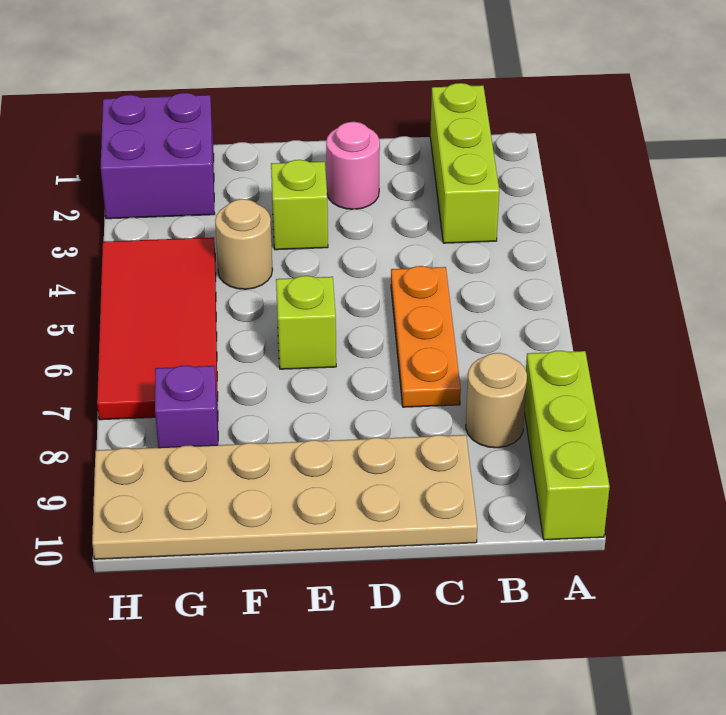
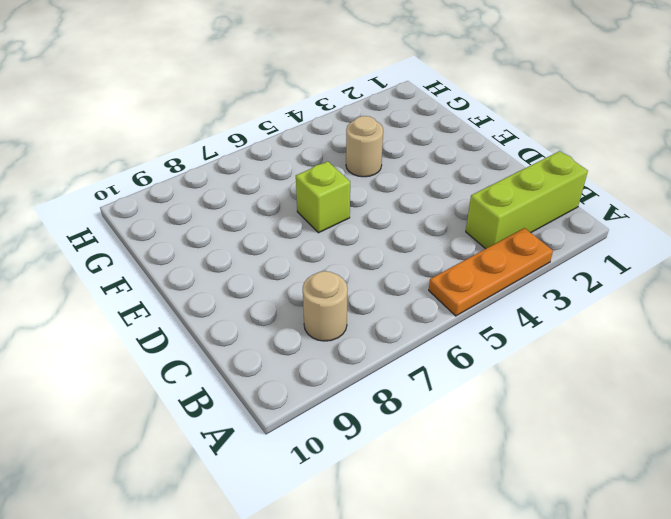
orange plate A3:A5 level 1 -> orange plate C5:C7 level 1
none -> lime brick A8:A10 level 1
none -> tan plate C9:H10 level 1
none -> pink round brick D2 level 1

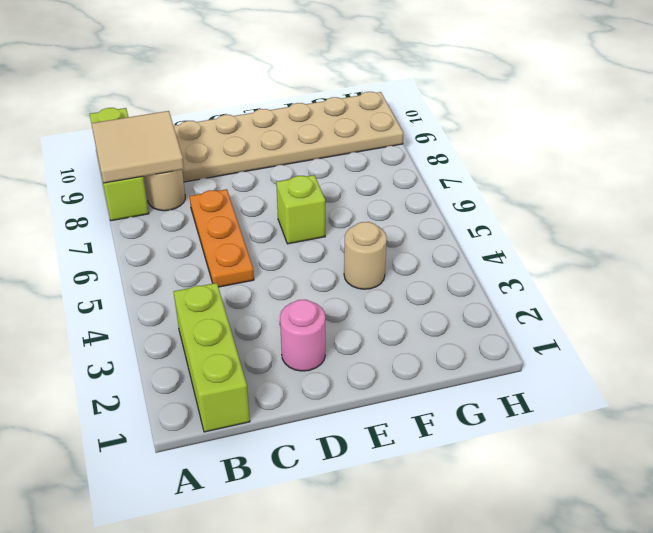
tan tile A8:B9 level 2 -> none
none -> lime brick E3 level 1
none -> purple brick G1:H2 level 1
none -> red tile G4:H7 level 1

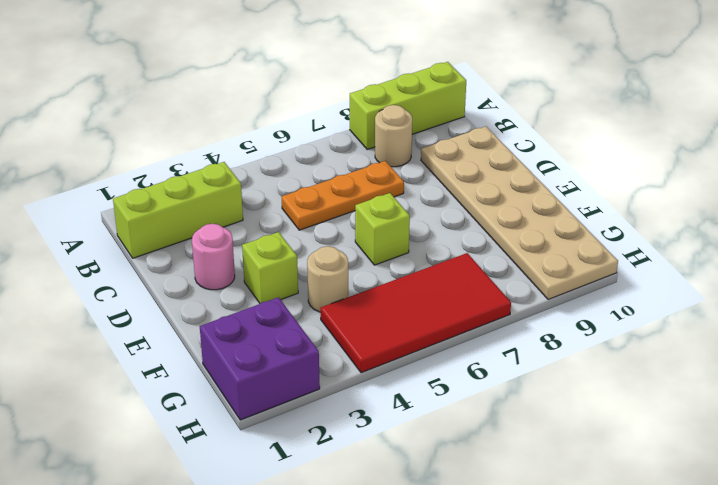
none -> purple brick G8 level 1

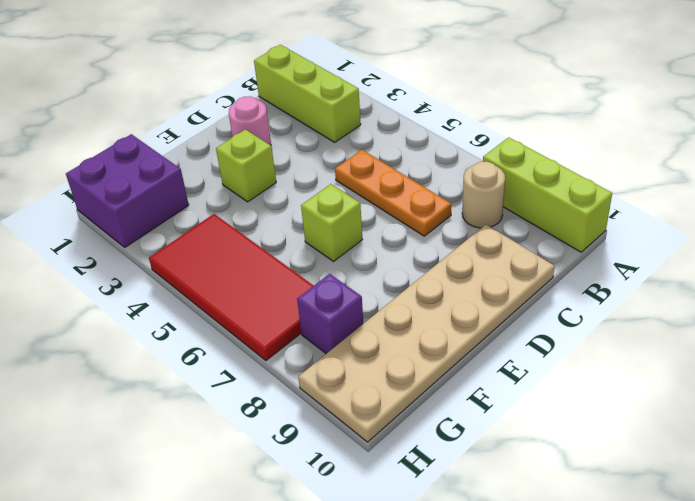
none -> tan round brick F4 level 1

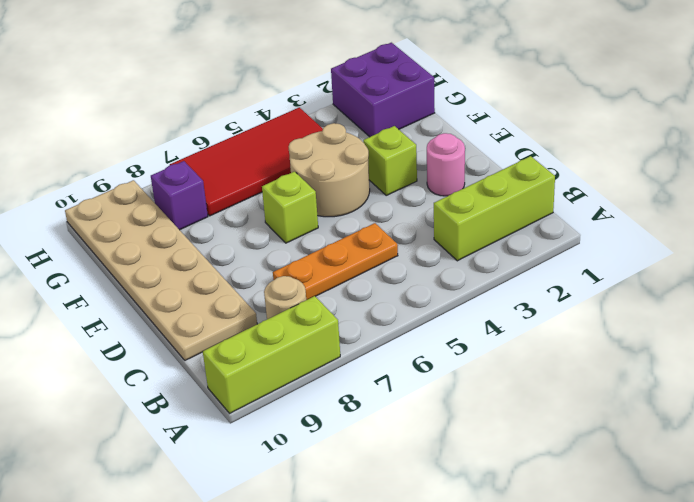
tan round brick E4:F5 level 1 -> tan round brick F4 level 1

